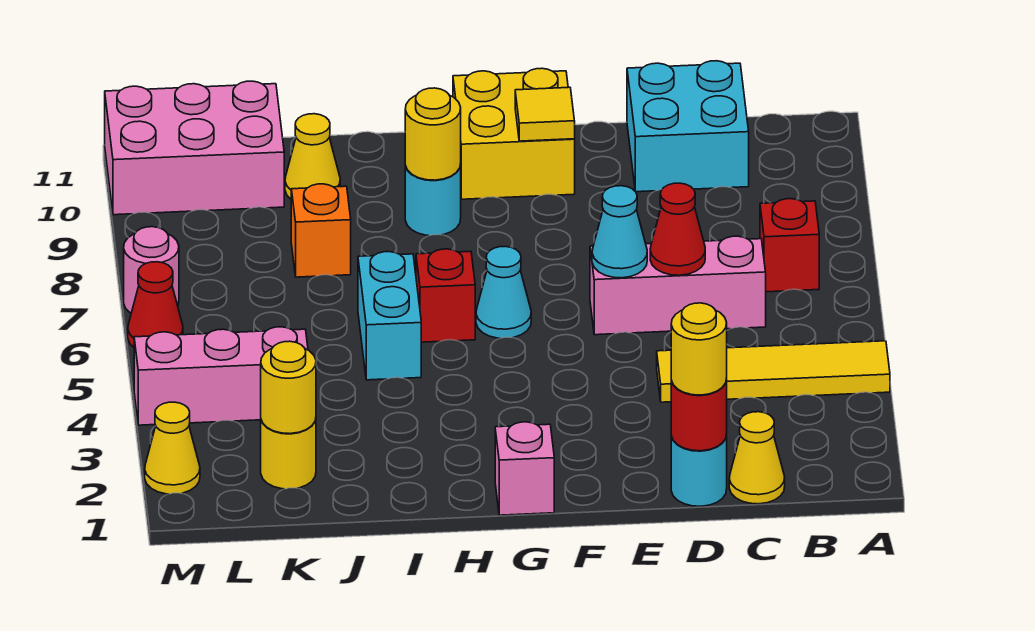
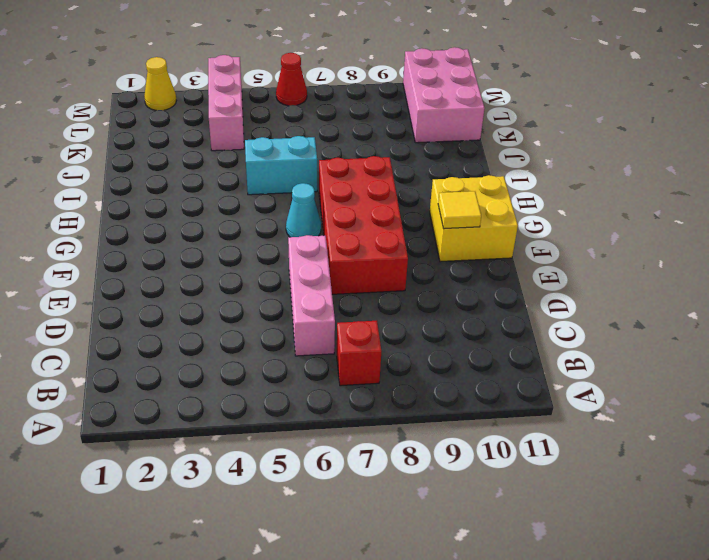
red brick E7:H8 level 1 -> none
none -> yellow tile A4:D4 level 1
none -> yellow cone C1 level 1
none -> cyan brick C10:D11 level 1

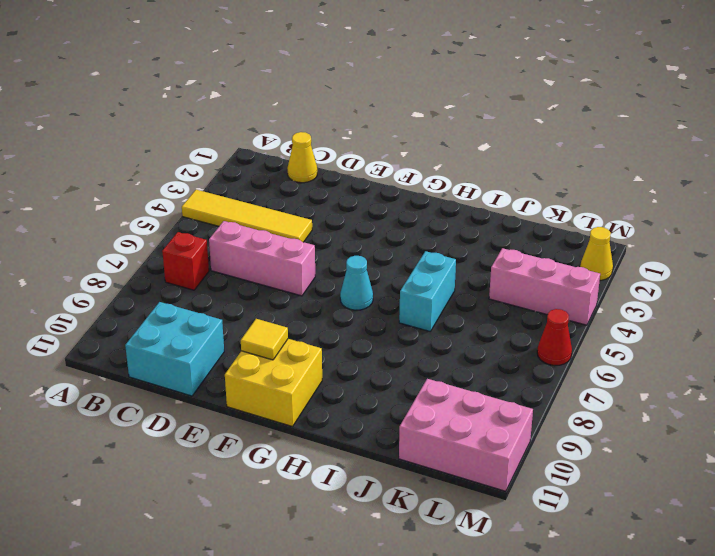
none -> cyan round brick D1 level 1
none -> pink brick G1 level 1
none -> red brick H6 level 1

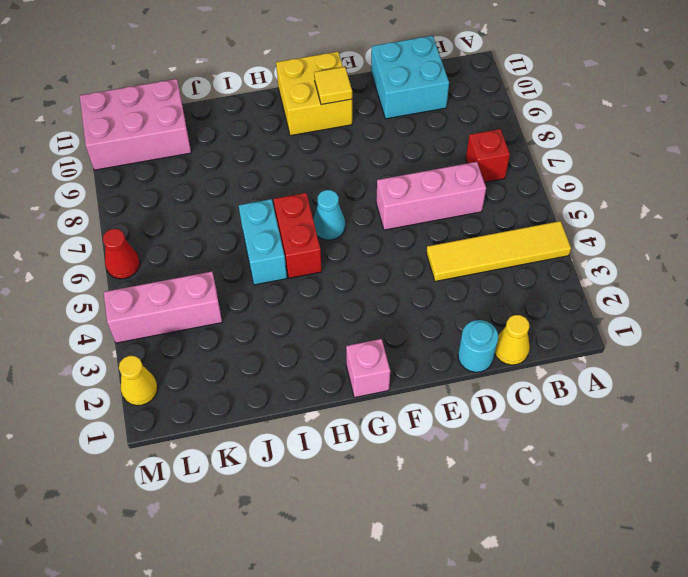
red brick H5:H6 level 1 -> red brick H6 level 1
none -> cyan round brick H9 level 1
none -> orange brick J8 level 1
none -> yellow cone J10 level 1

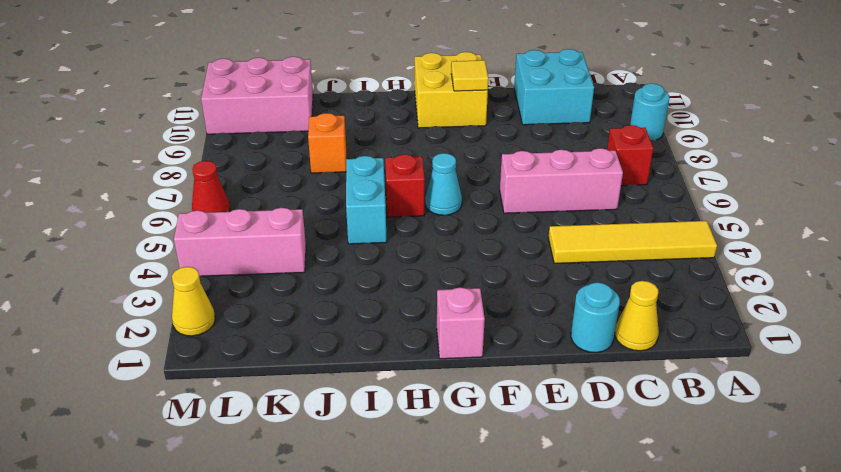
cyan round brick A9 level 1 -> cyan round brick H9 level 1
none -> yellow cone J10 level 1
none -> yellow round brick K2 level 1
none -> pink round brick M7 level 1

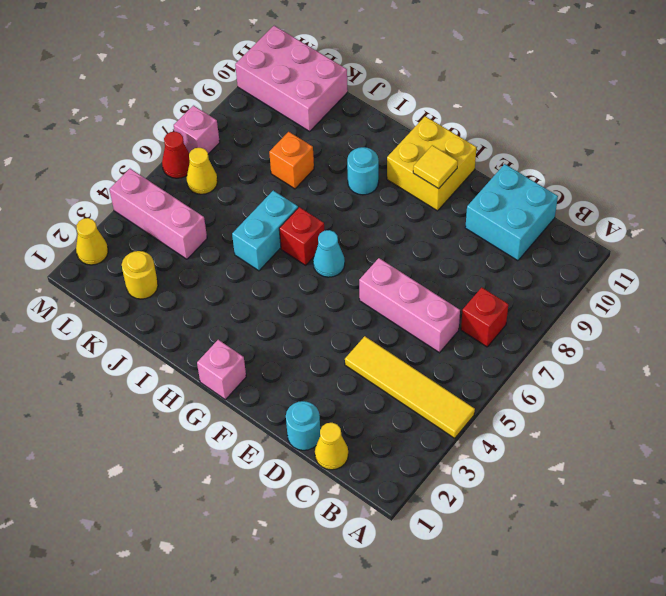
yellow cone L6 level 1 -> yellow cone J10 level 1
pink brick M7 level 1 -> pink round brick M7 level 1
none -> red round brick D1 level 2
none -> red cone D6 level 2
none -> cyan cone E6 level 2

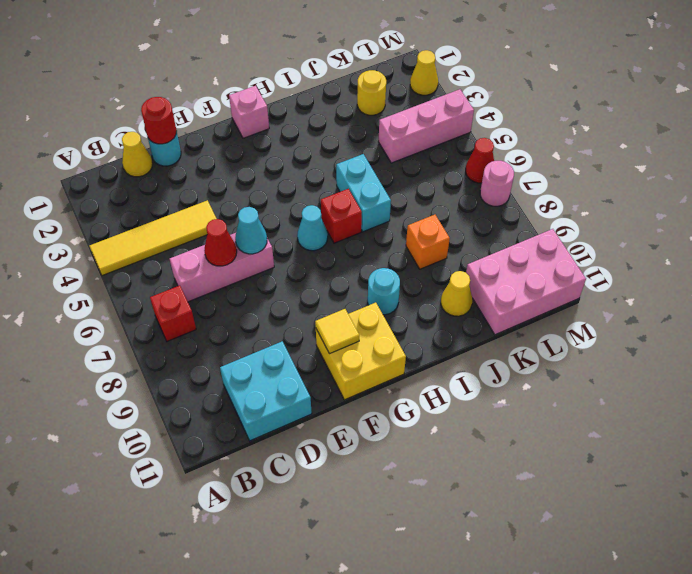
none -> yellow round brick H9 level 2
none -> yellow round brick K2 level 2
none -> yellow round brick D1 level 3

